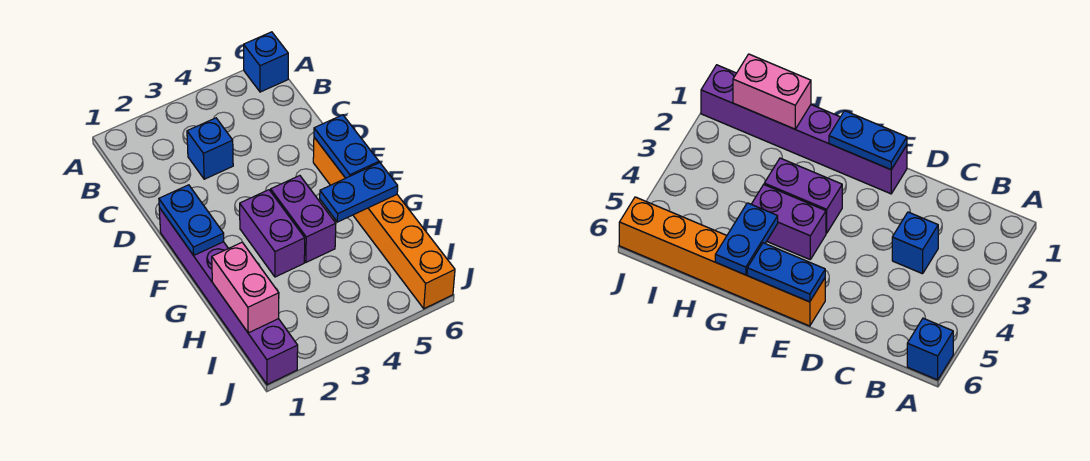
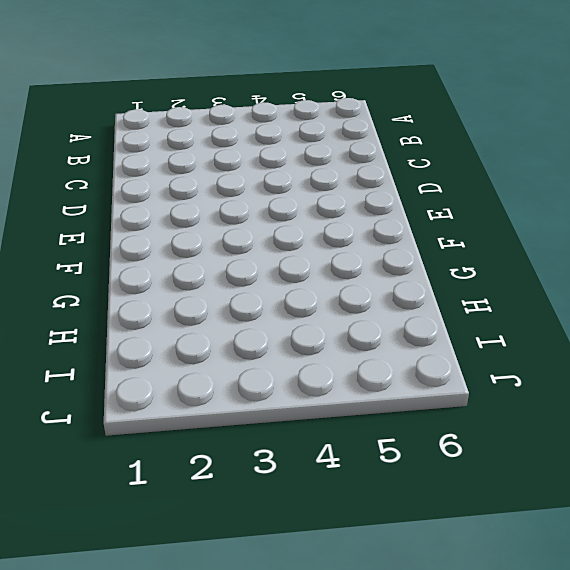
none -> blue brick A6 level 1
none -> blue brick C3 level 1

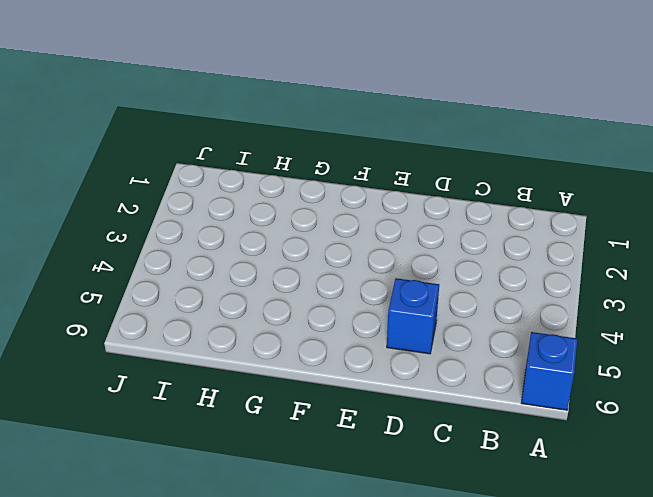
blue brick D5 level 1 -> blue brick C3 level 1
none -> purple brick E1:J1 level 1
none -> orange brick E6:J6 level 1

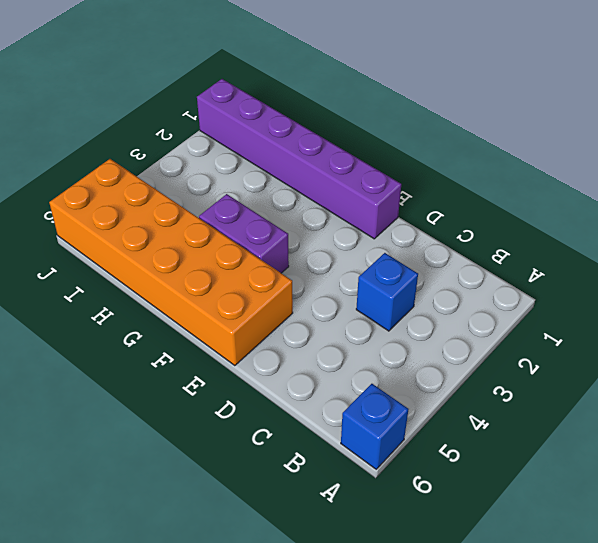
orange brick E5:J6 level 1 -> orange brick E6:J6 level 1
none -> purple brick F3:G3 level 1
none -> blue plate E1:F1 level 2

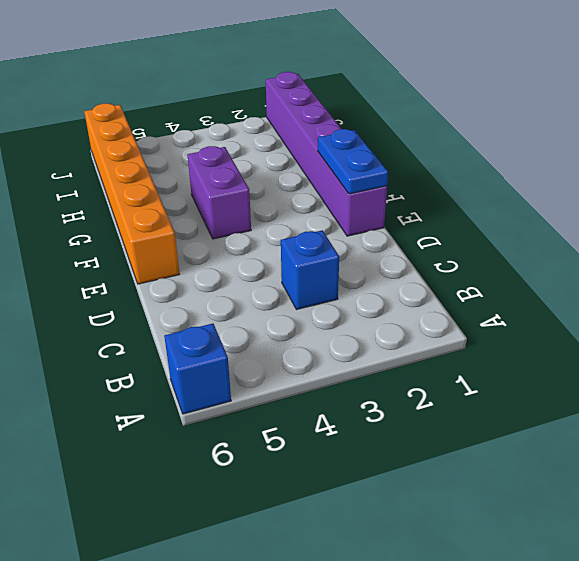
none -> purple brick F3:G3 level 1
none -> blue plate E6:F6 level 2

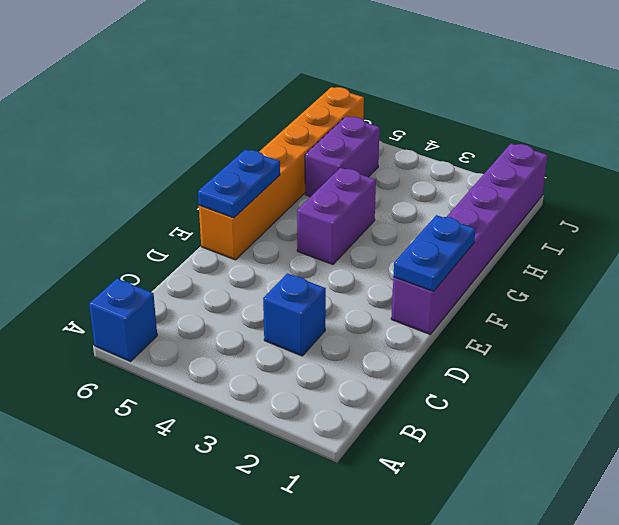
purple brick H5:I5 level 1 -> purple brick F3:G3 level 1
none -> blue plate G5:G6 level 2
none -> pink brick H1:I1 level 2

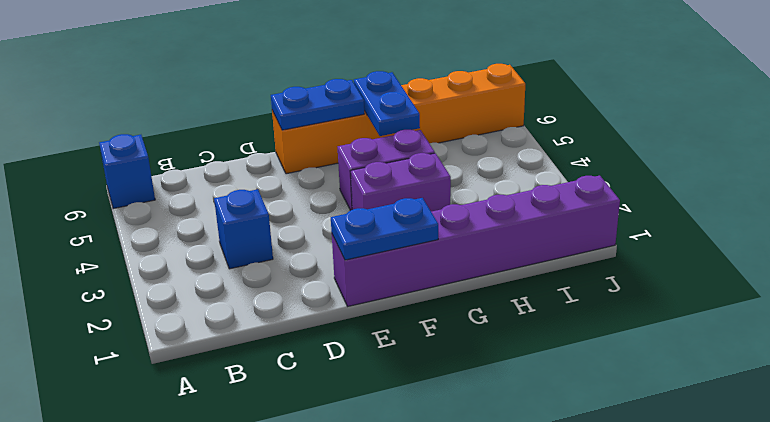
none -> pink brick H1:I1 level 2

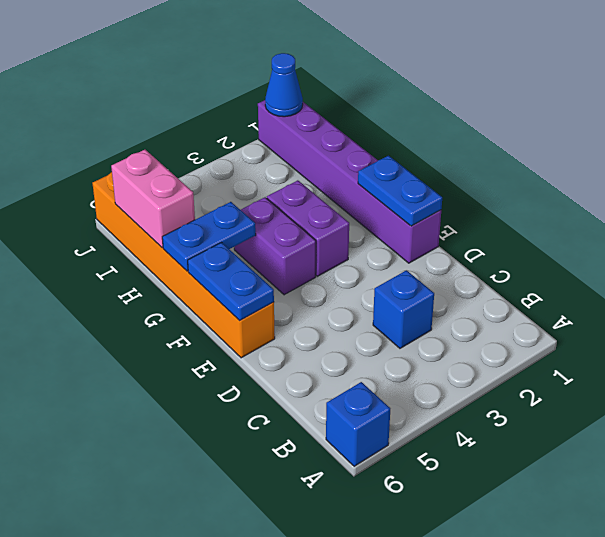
pink brick H6:I6 level 2 -> pink brick H1:I1 level 2
blue cone J1 level 2 -> none

